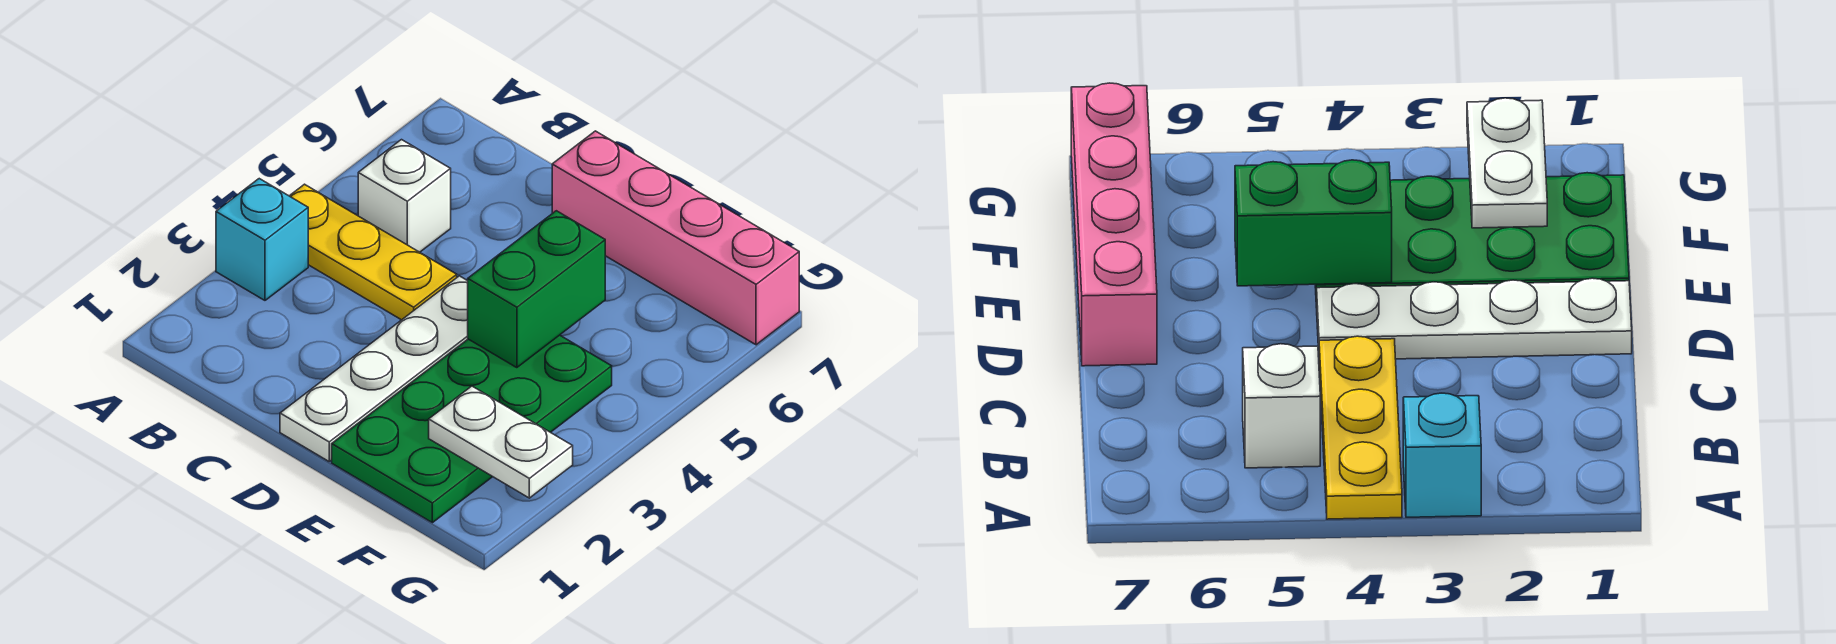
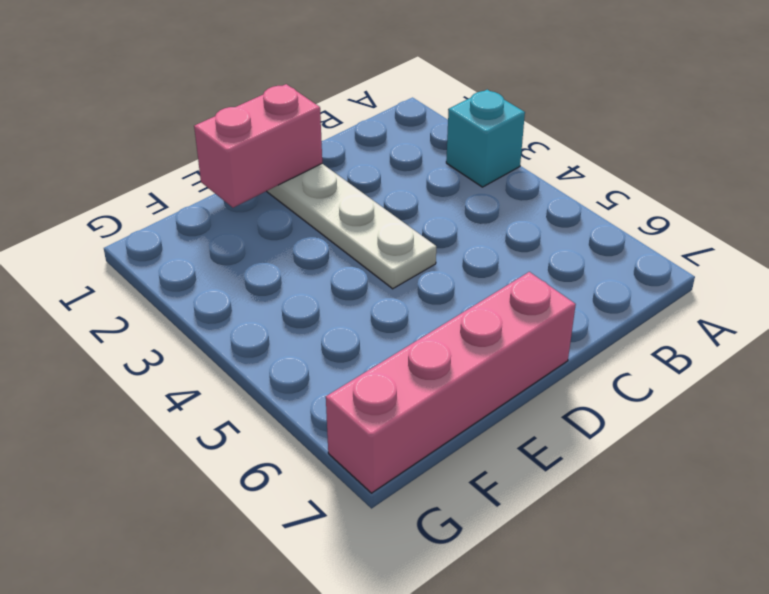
pink brick D1:E1 level 2 -> none
none -> yellow plate A4:C4 level 1
none -> white brick B5 level 1

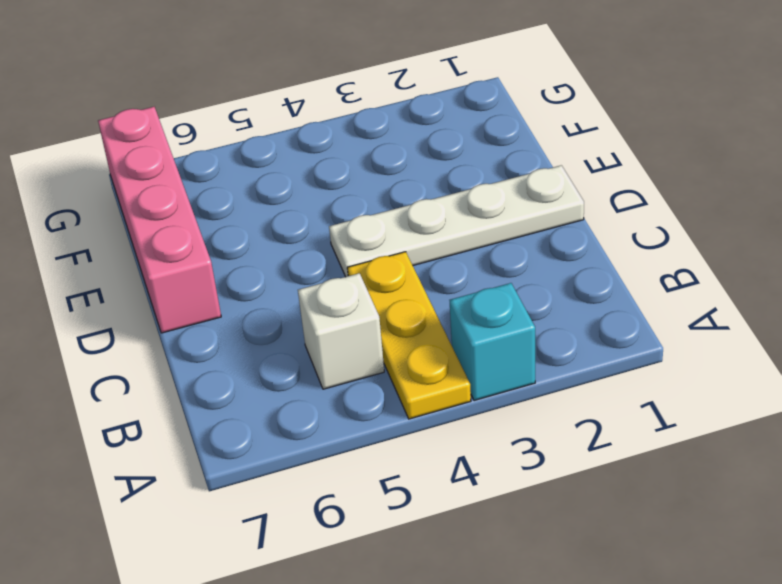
none -> green plate E1:F4 level 1
none -> green brick E4:E5 level 2

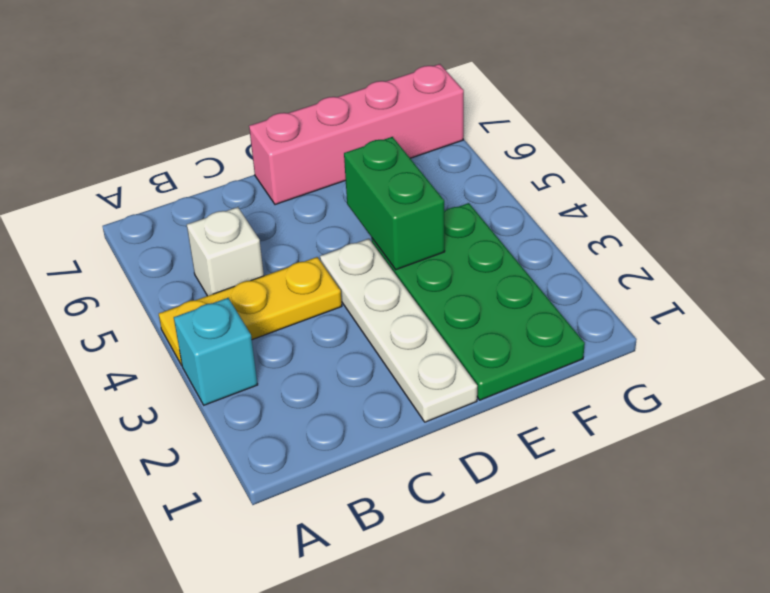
none -> white plate F2:G2 level 2

